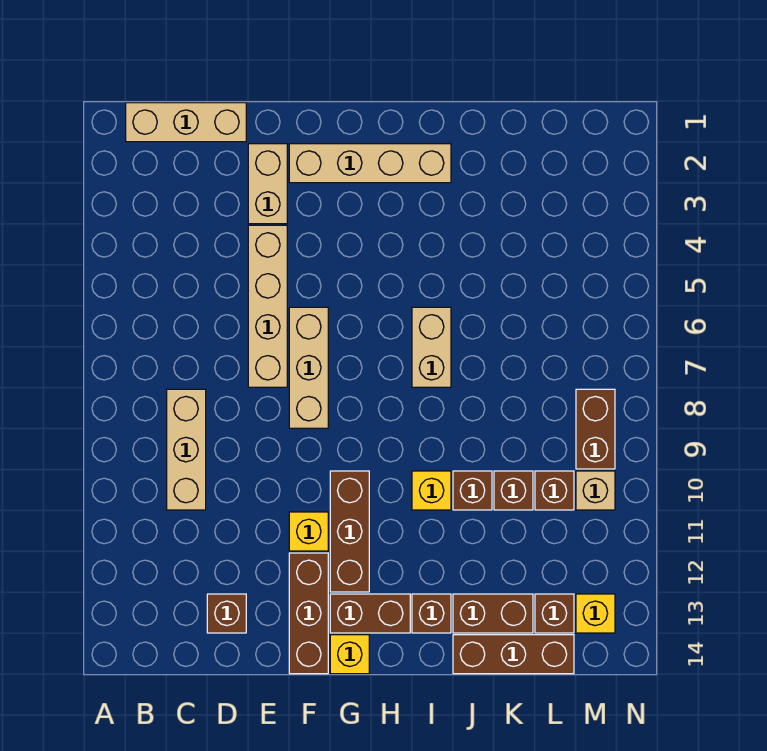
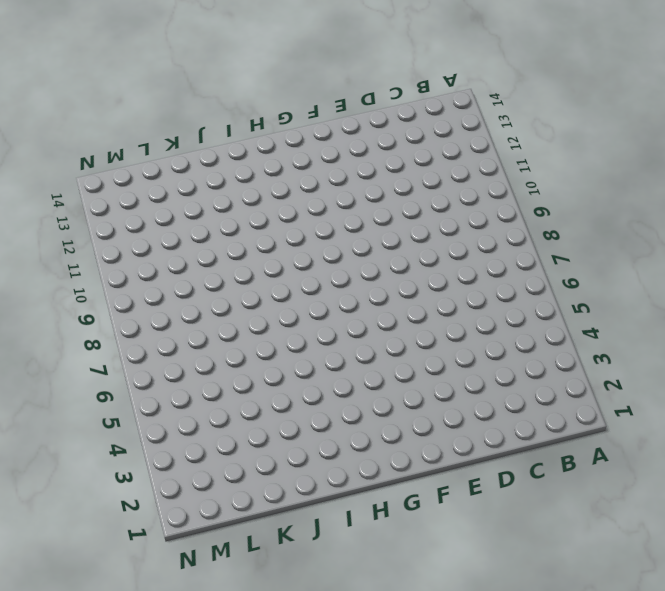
none -> tan brick B1:D1 level 1
none -> tan brick C8:C10 level 1
none -> brown brick D13 level 1

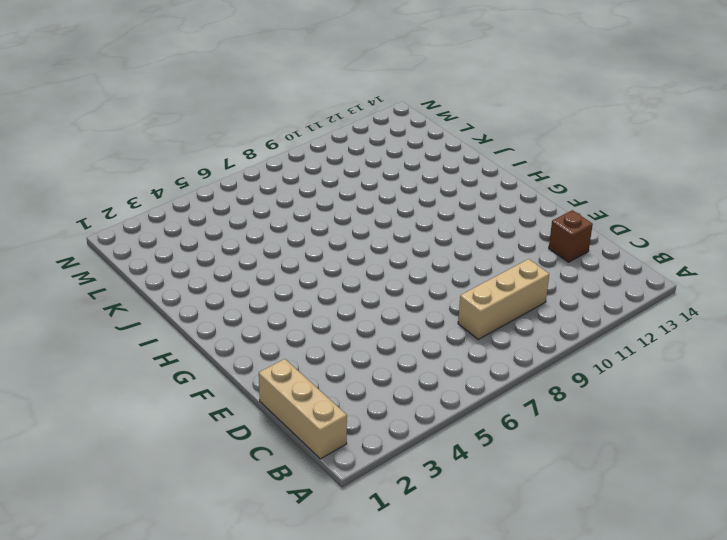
none -> tan brick E2:E3 level 1
none -> tan brick E4:E7 level 1
none -> tan brick F2:I2 level 1

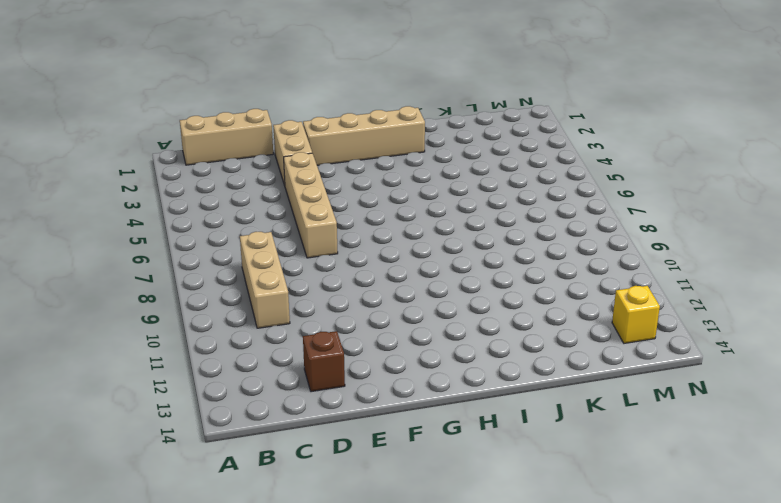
none -> tan brick F6:F8 level 1
none -> yellow brick F11 level 1
none -> brown brick F12:F14 level 1

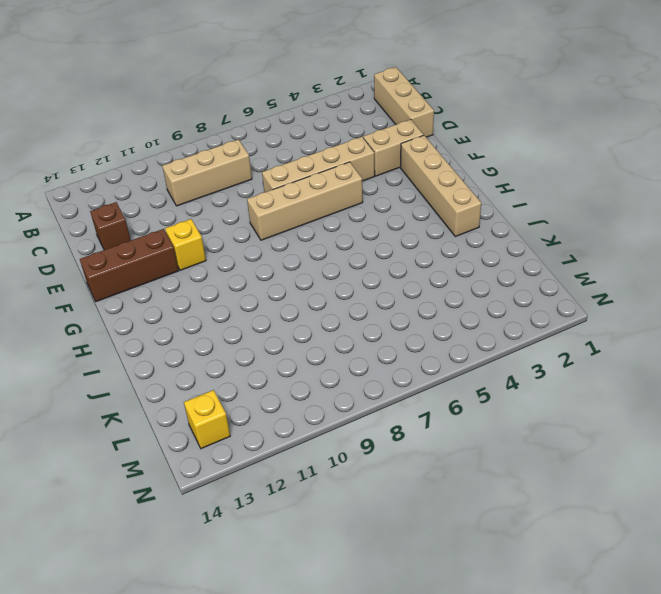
tan brick F5:F8 level 1 -> tan brick F6:F8 level 1
none -> brown brick G10:G12 level 1
none -> brown brick G13:H13 level 1
none -> yellow brick G14 level 1

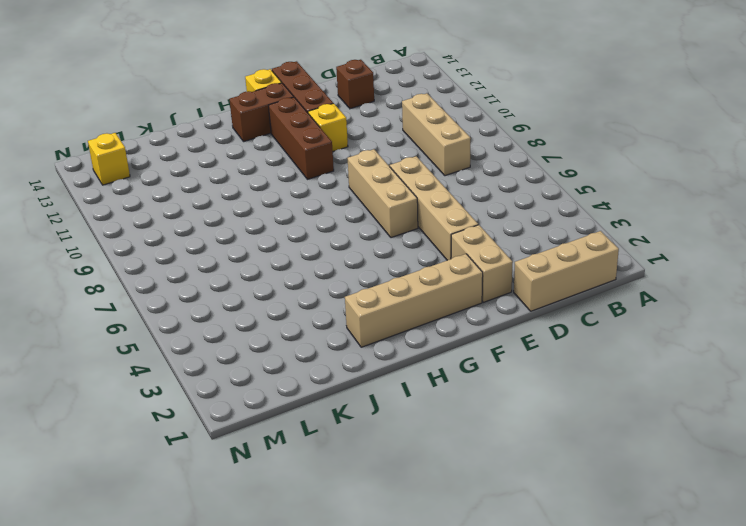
none -> tan brick I6:I7 level 1
none -> yellow brick I10 level 1
none -> brown brick I13 level 1

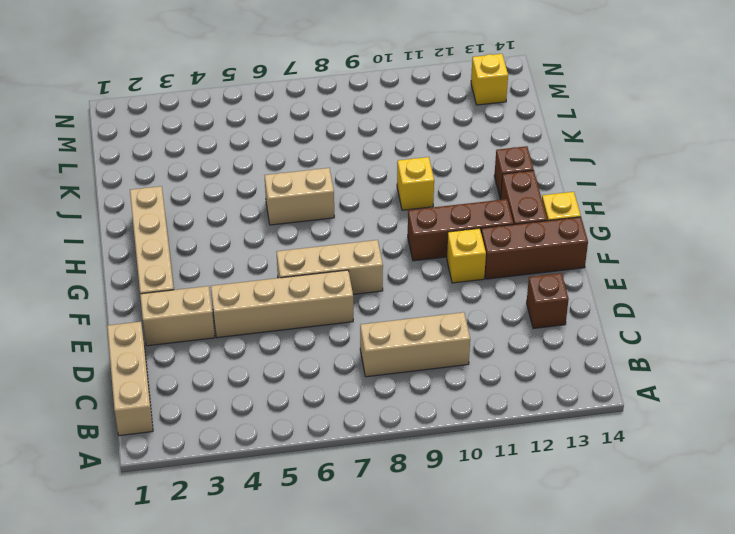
none -> brown brick J10 level 1
none -> brown brick J13:K13 level 1
none -> brown brick J14:L14 level 1

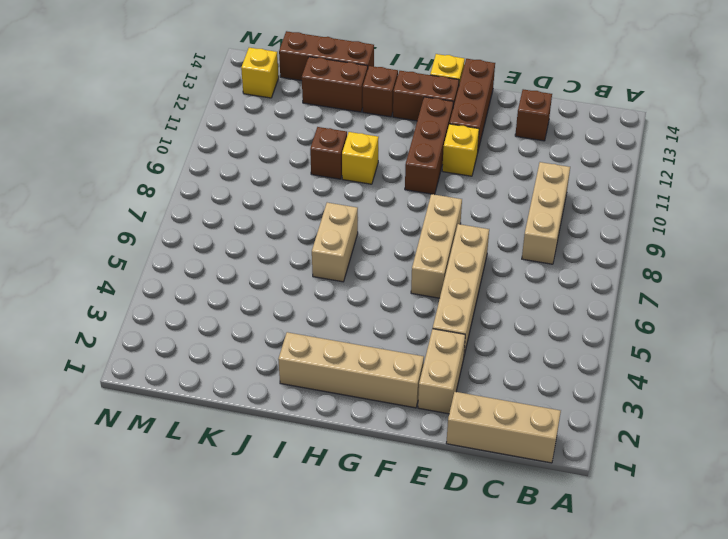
none -> brown brick K10 level 1
none -> brown brick L10 level 1
none -> brown brick L13 level 1

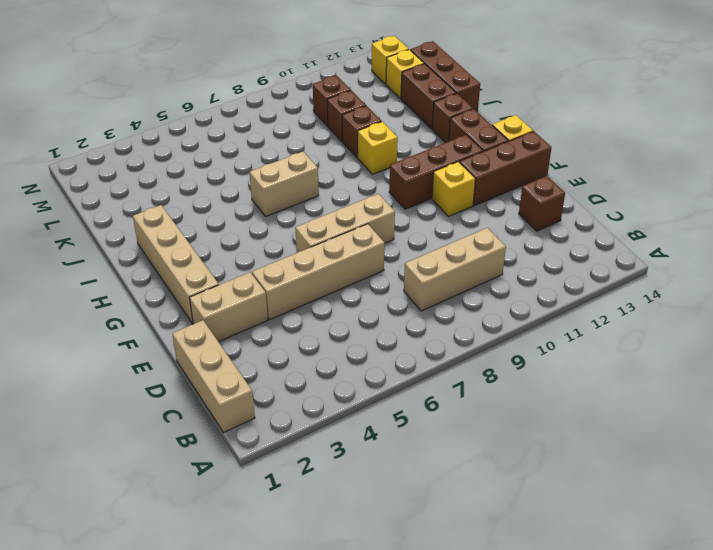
yellow brick L13 level 1 -> brown brick L13 level 1
none -> brown brick M8:M9 level 1
none -> tan brick M10 level 1

